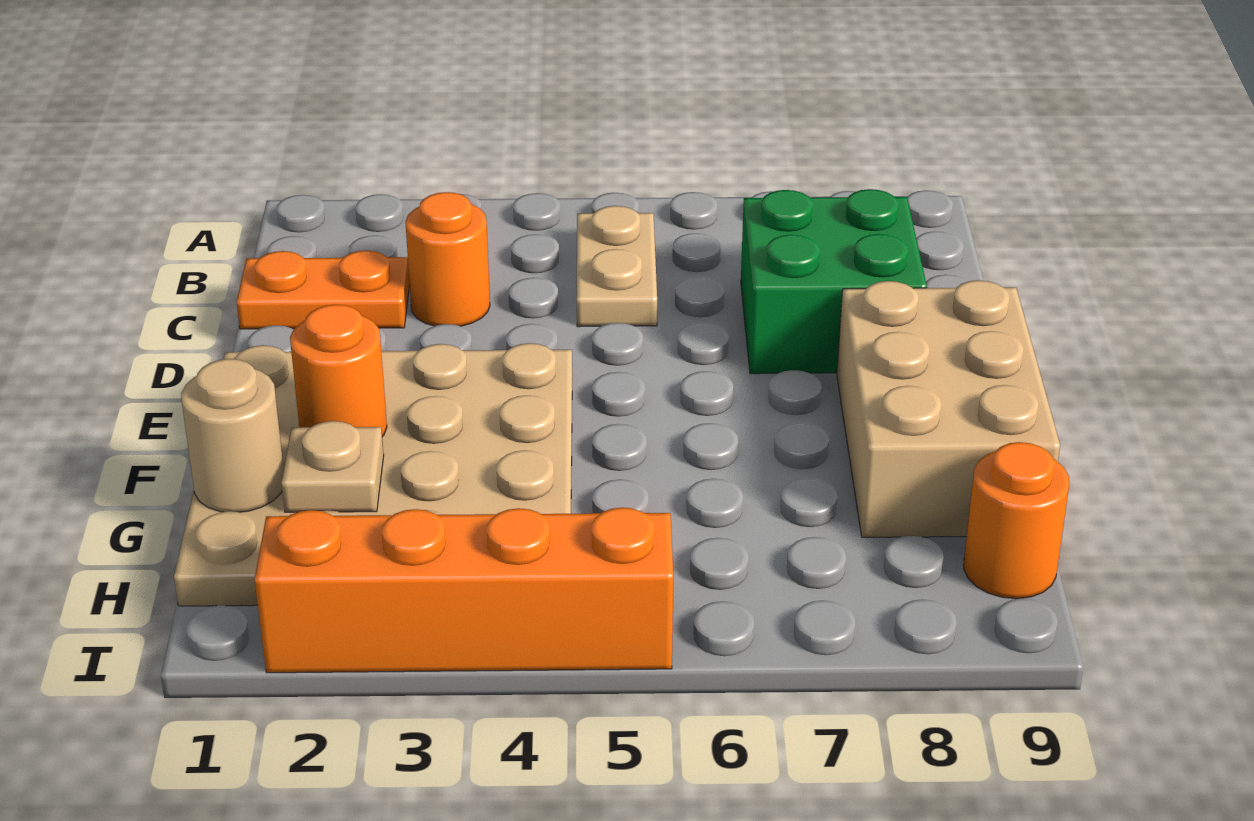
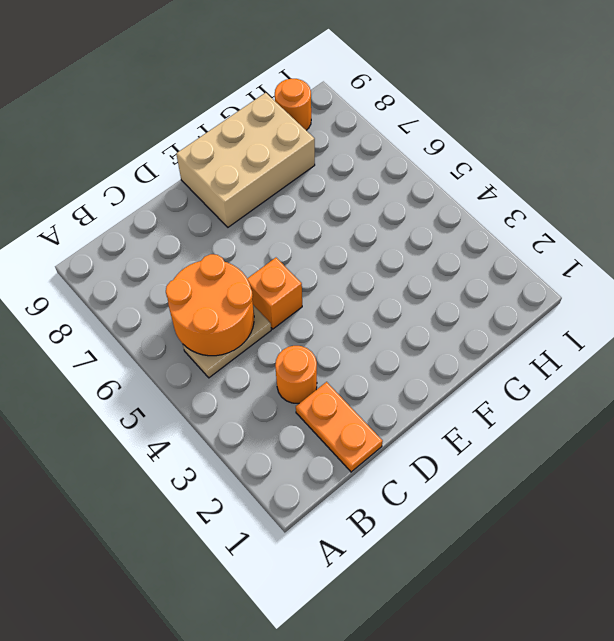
orange round brick B5:C6 level 2 -> none
orange brick D5 level 1 -> none
none -> green brick C7:D8 level 1
none -> tan plate E1:H4 level 1

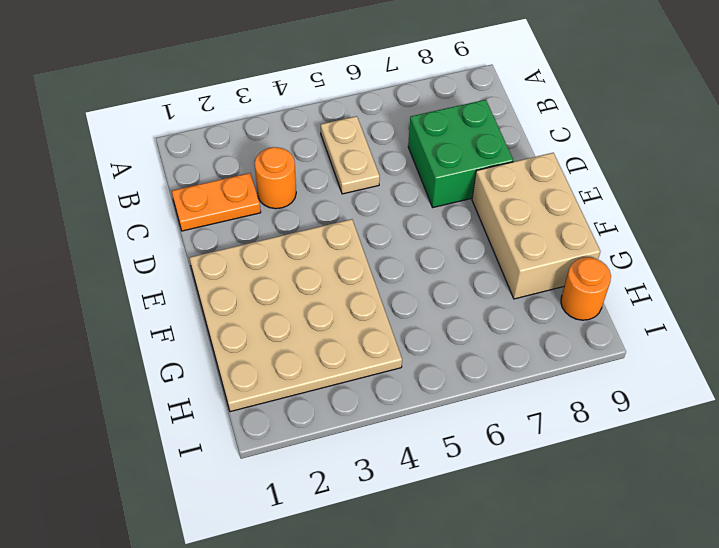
none -> orange brick I2:I5 level 1
none -> orange round brick F2 level 2

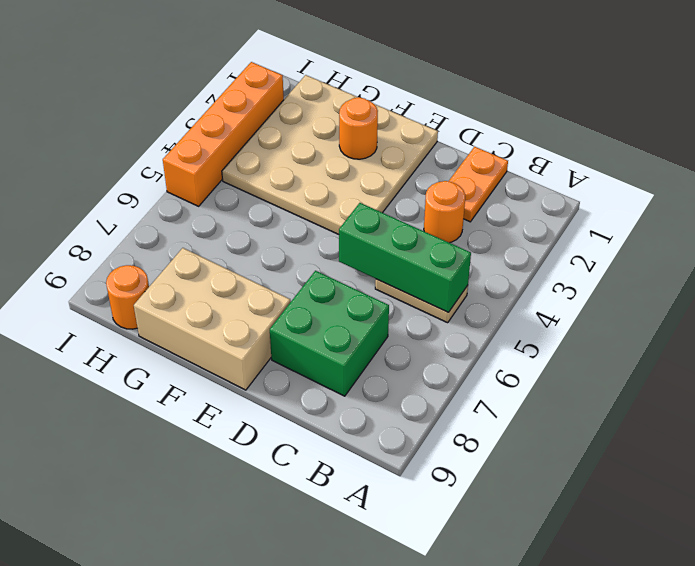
green brick B5:D5 level 2 -> none
none -> tan round brick G1 level 2
none -> tan plate G2 level 2

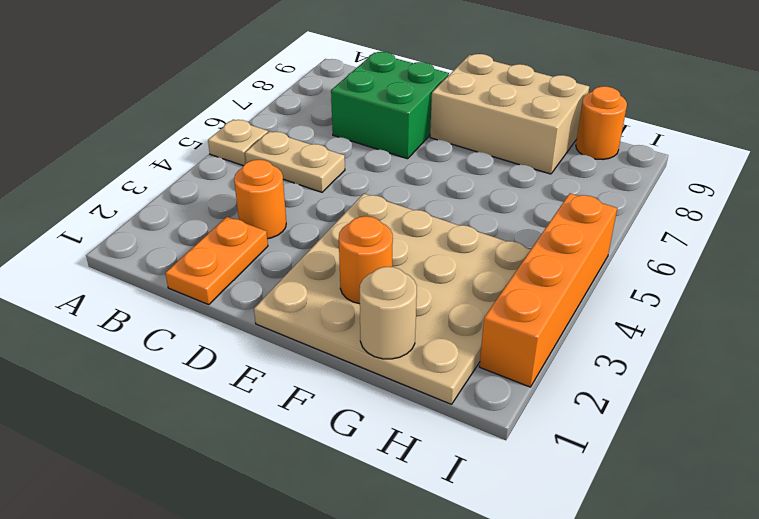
tan plate A5 level 1 -> tan plate G2 level 2

